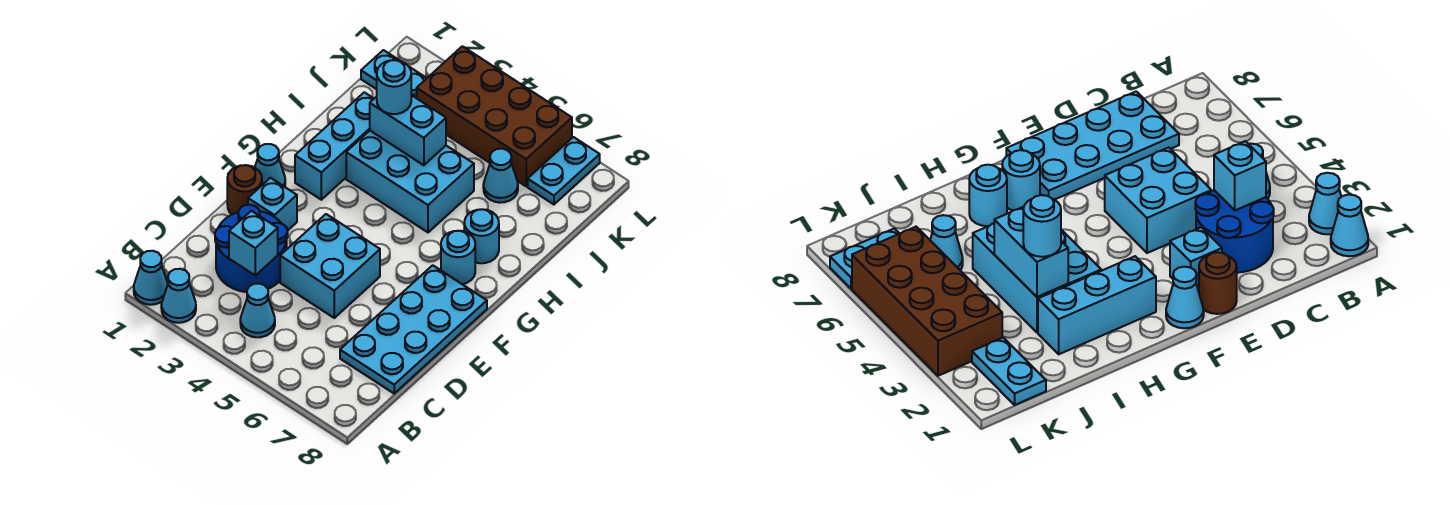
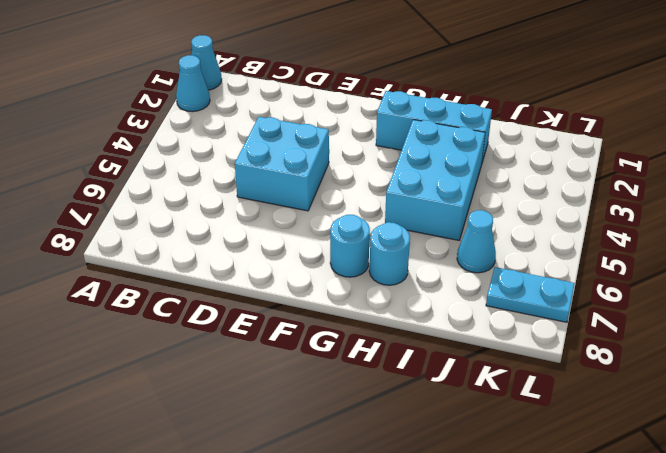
none -> cyan cone B4 level 1
none -> blue round brick C2:D3 level 1
none -> cyan plate C7:F8 level 1

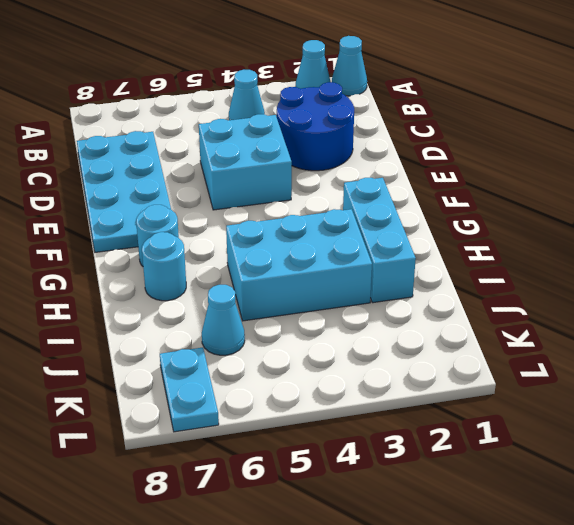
none -> brown round brick E1 level 1
none -> cyan brick E2 level 1
none -> cyan cone F1 level 1

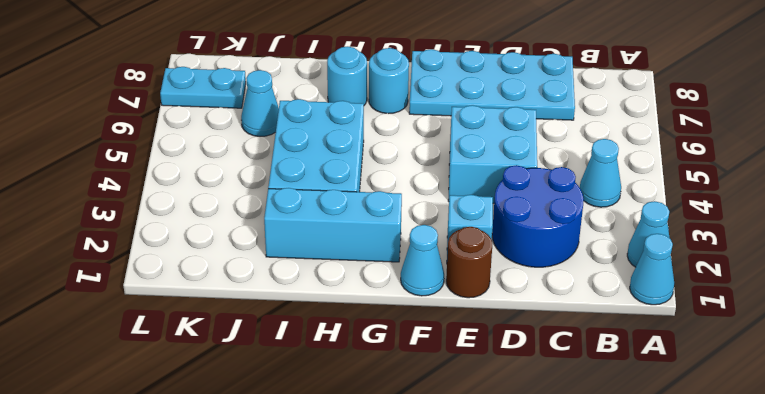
none -> cyan plate K1:K2 level 1
none -> brown brick K3:L6 level 1
none -> cyan brick C3 level 2

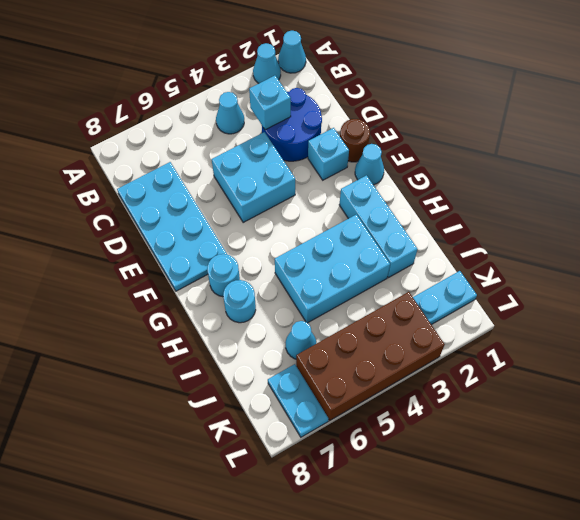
none -> cyan brick I3:I4 level 2
none -> cyan round brick I3 level 3

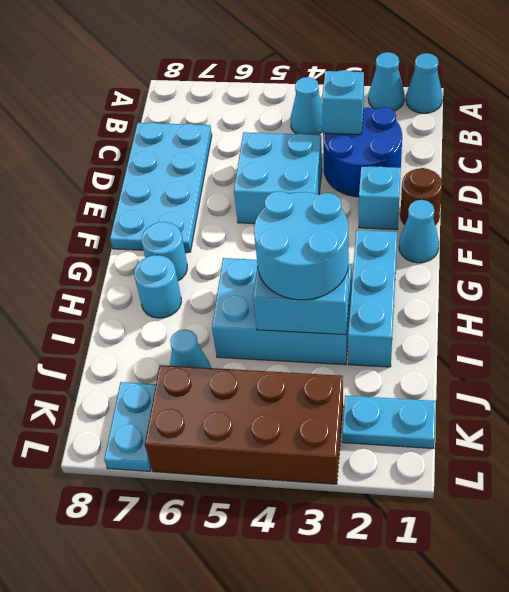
cyan round brick H3:I4 level 3 -> cyan round brick I3 level 3

